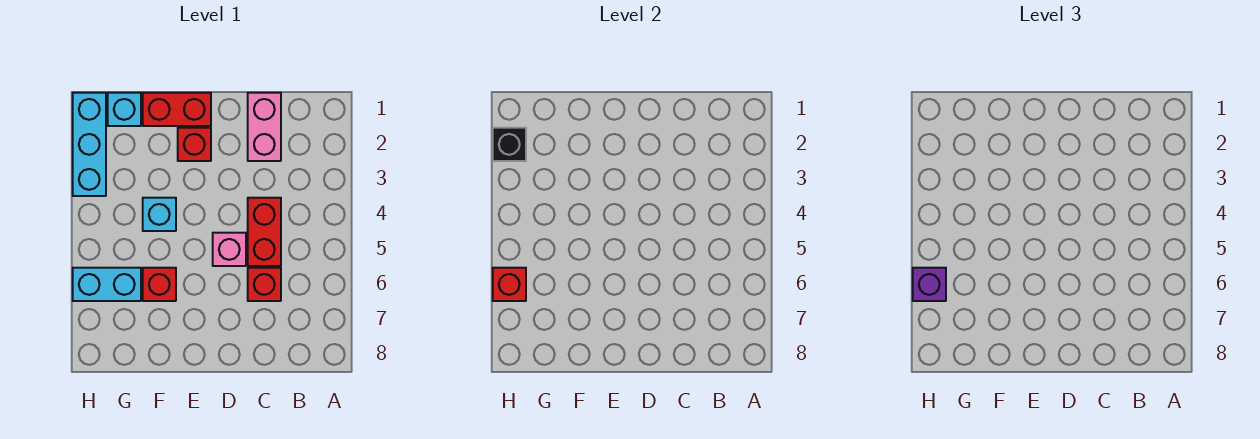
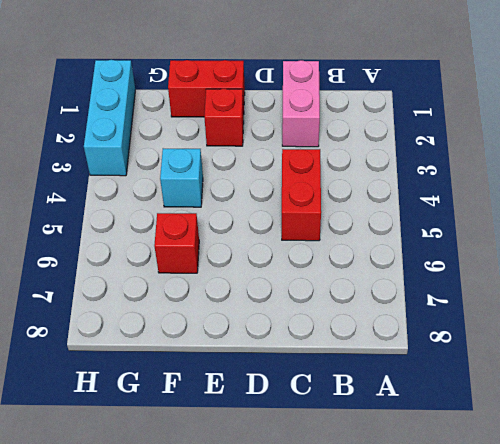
none -> red brick C6 level 1
none -> pink brick D5 level 1
none -> cyan brick G1 level 1

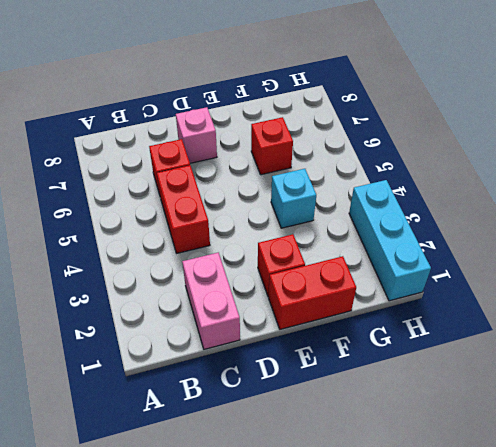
pink brick D7 level 1 -> pink brick D5 level 1
none -> cyan brick G1 level 1
none -> cyan brick G6:H6 level 1
none -> black brick H2 level 2

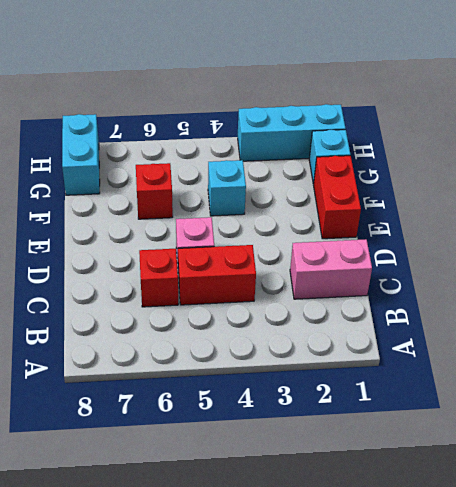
cyan brick G8:H8 level 1 -> cyan brick G6:H6 level 1
none -> red brick E2 level 1
none -> black brick H2 level 2
none -> red brick H6 level 2

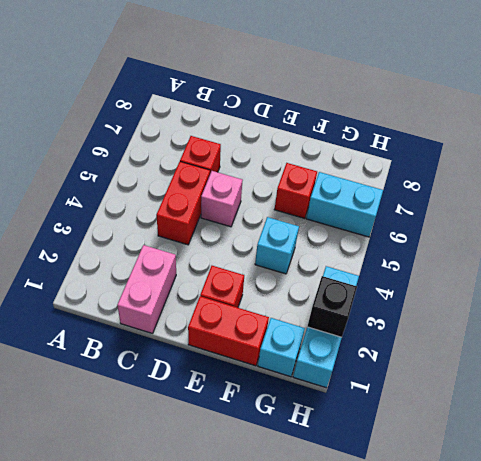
none -> red brick H6 level 2
none -> purple brick H6 level 3

